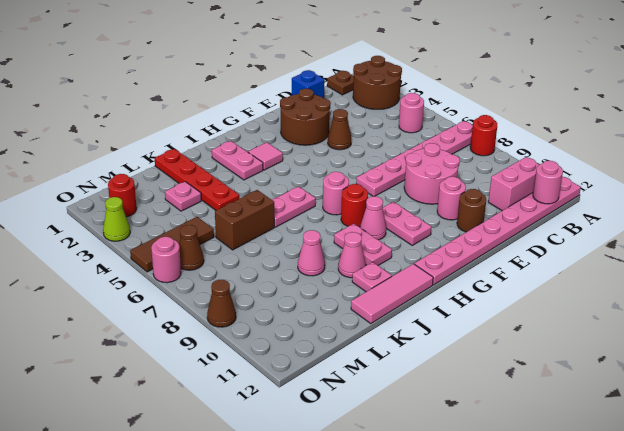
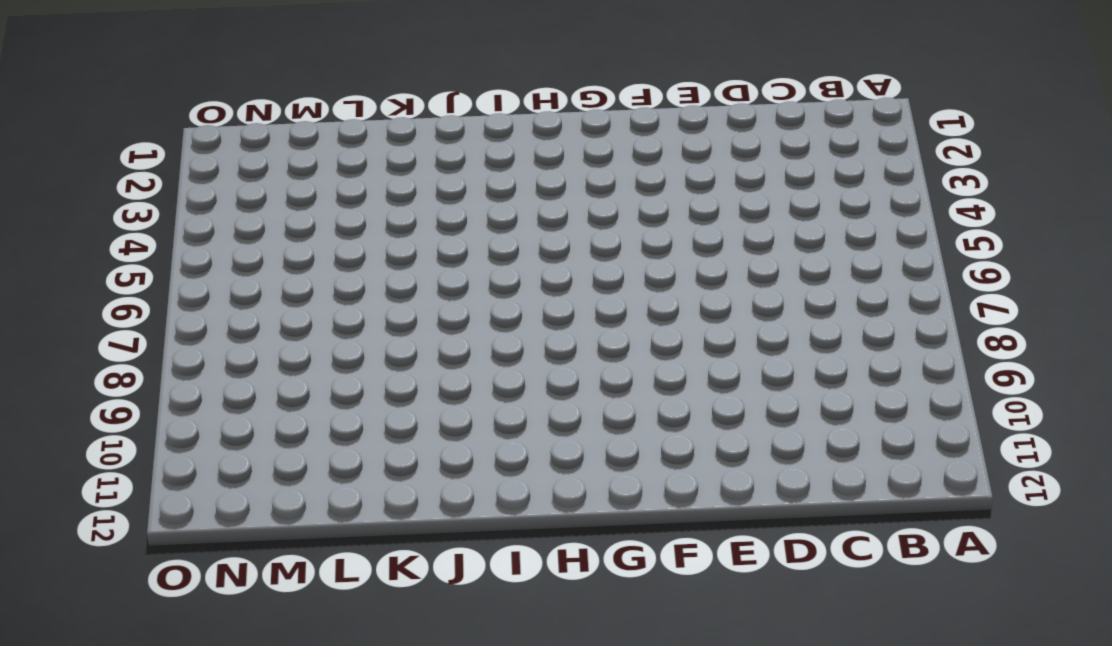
none -> brown round brick A2:B3 level 1
none -> pink plate A7:F7 level 1
none -> red round brick A8 level 1
none -> pink plate A12:H12 level 1

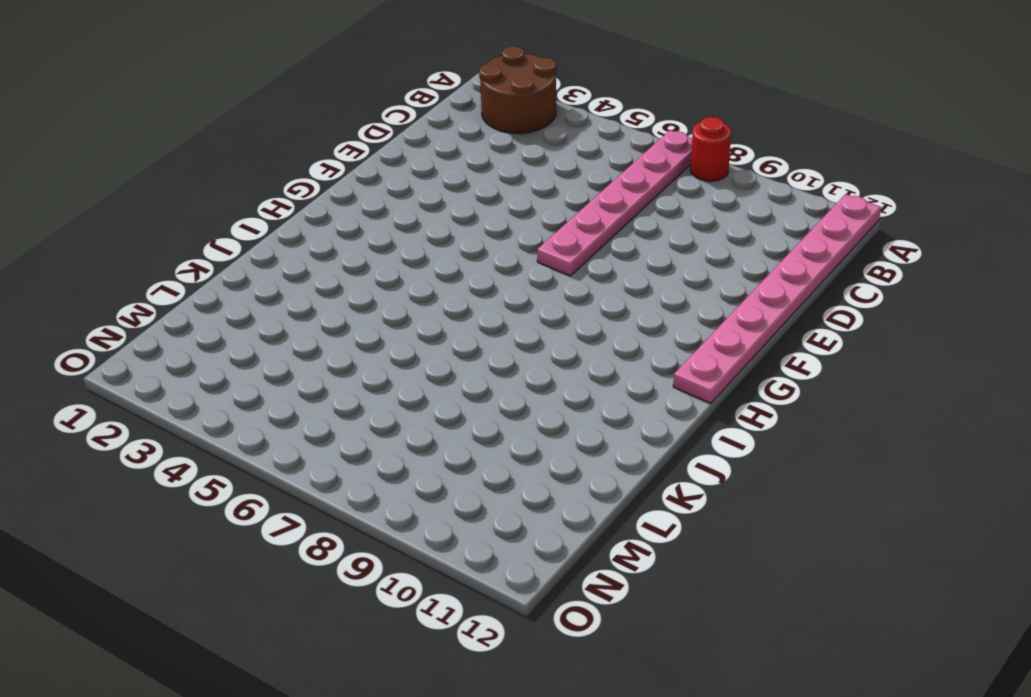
none -> brown plate B1 level 1
none -> pink round brick B5 level 1
none -> pink brick B11:C11 level 1
none -> blue brick D1 level 1

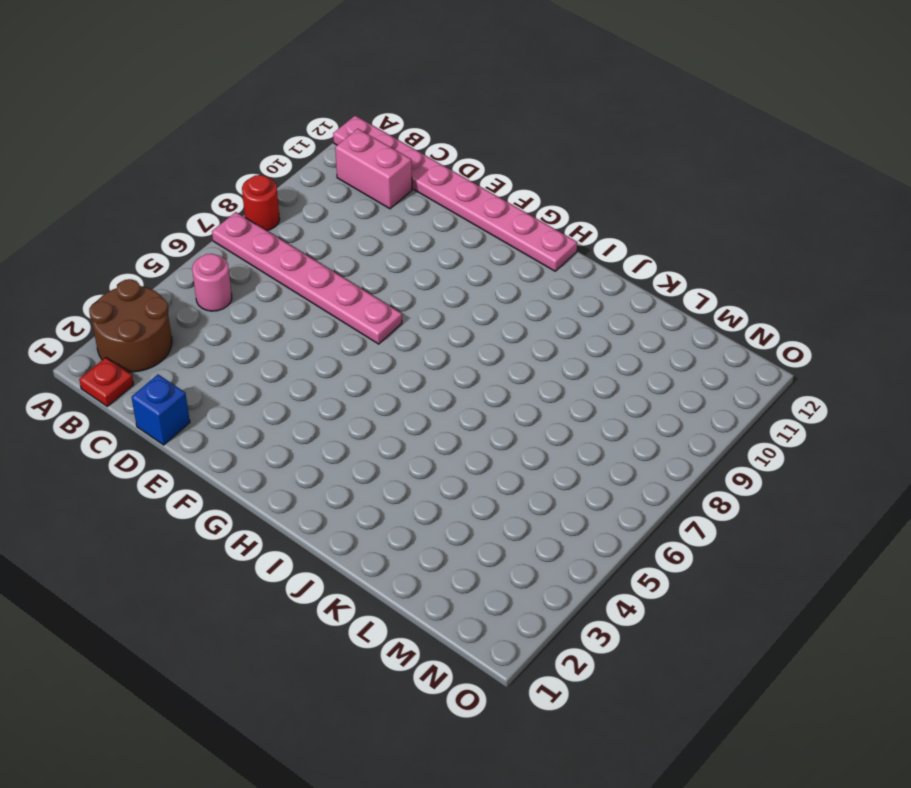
red plate B1 level 1 -> brown plate B1 level 1
none -> pink round brick D8:E9 level 1
none -> brown round brick E2:F3 level 1
none -> brown cone E4 level 1
none -> pink round brick E10 level 1

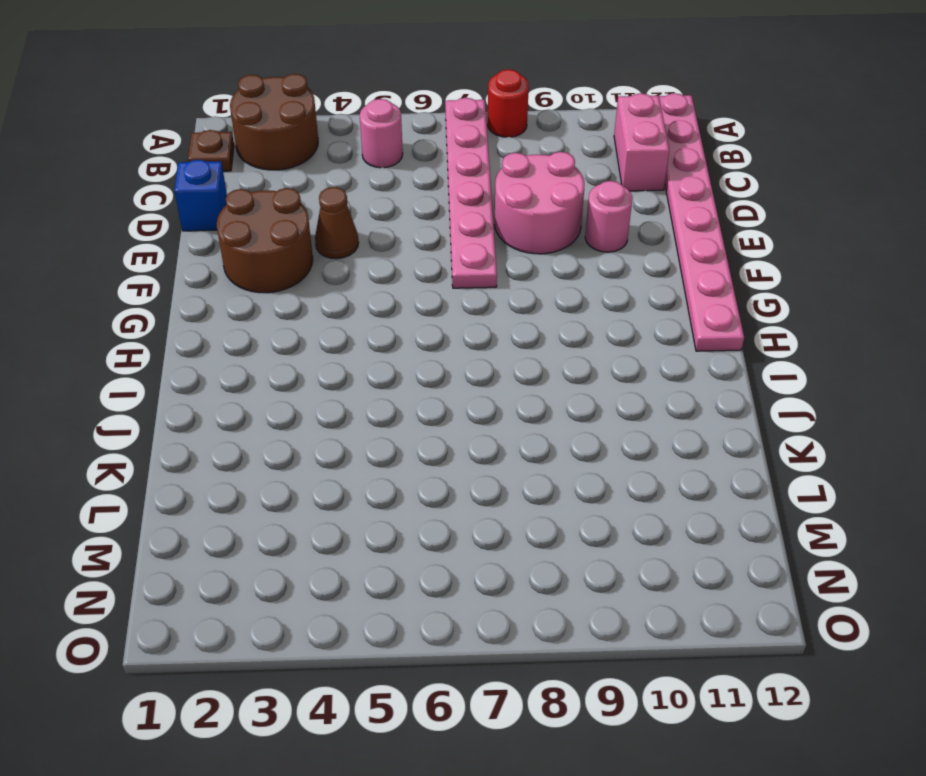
none -> brown round brick E11 level 1
none -> pink plate G9:G10 level 1
none -> pink tile H3 level 1
none -> pink round brick H7 level 1

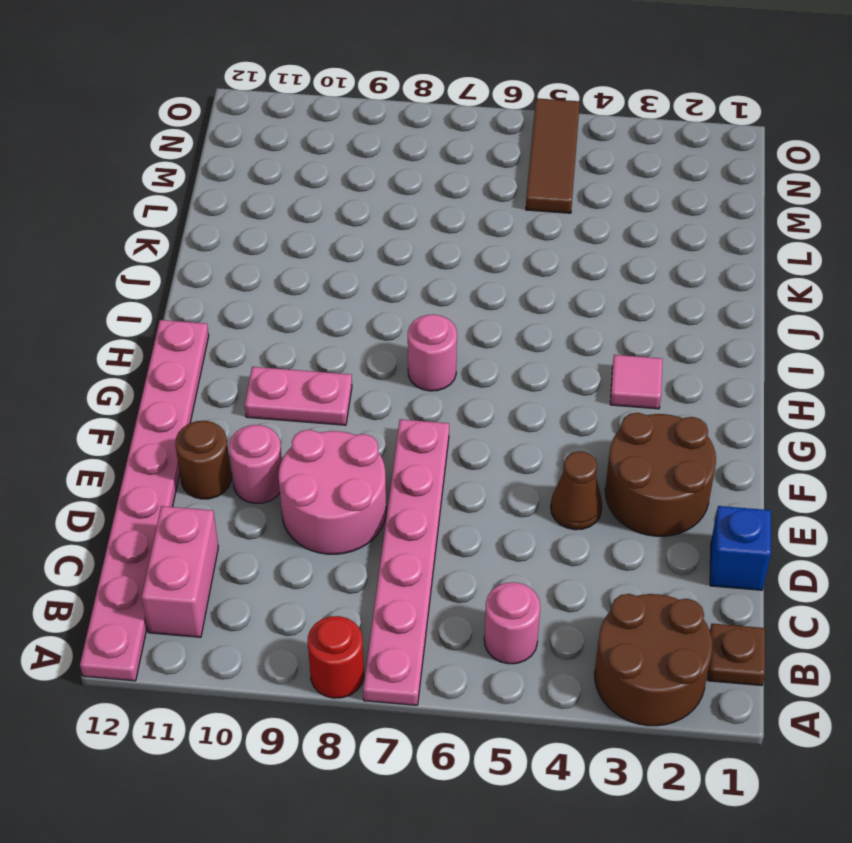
none -> red round brick H8 level 1
none -> pink cone H9 level 1
none -> pink plate I2:I3 level 1
none -> pink plate I6:J6 level 1

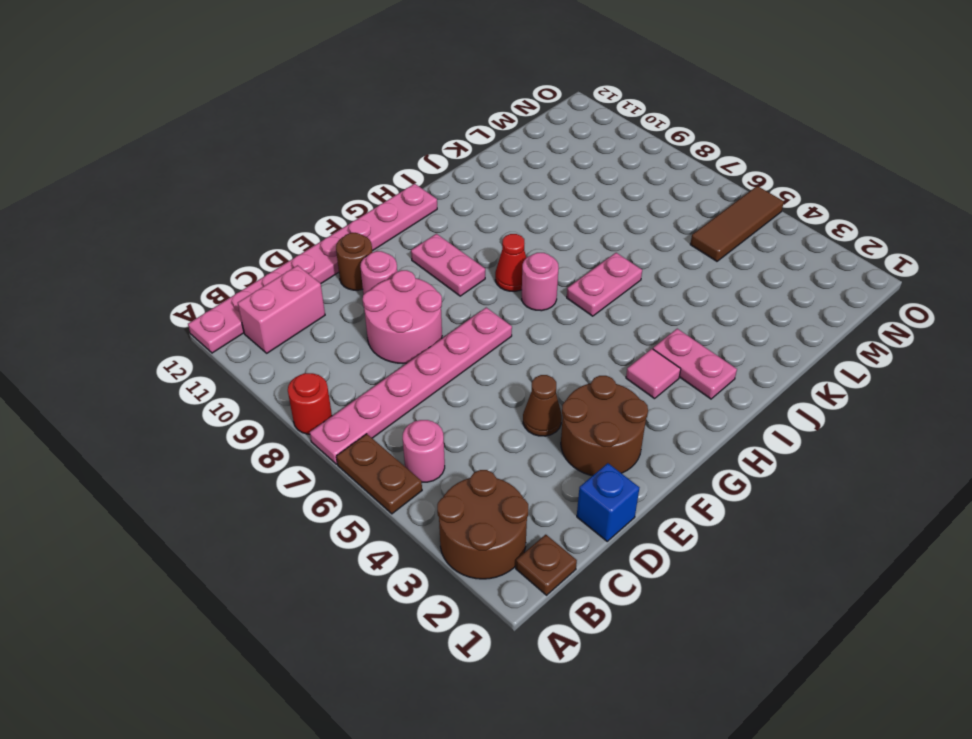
brown plate A5:A6 level 1 -> none
red cone H8 level 1 -> red round brick H8 level 1
none -> pink cone H9 level 1
none -> pink plate I9:I10 level 1
none -> pink tile I12:K12 level 1
none -> pink cone J10 level 1

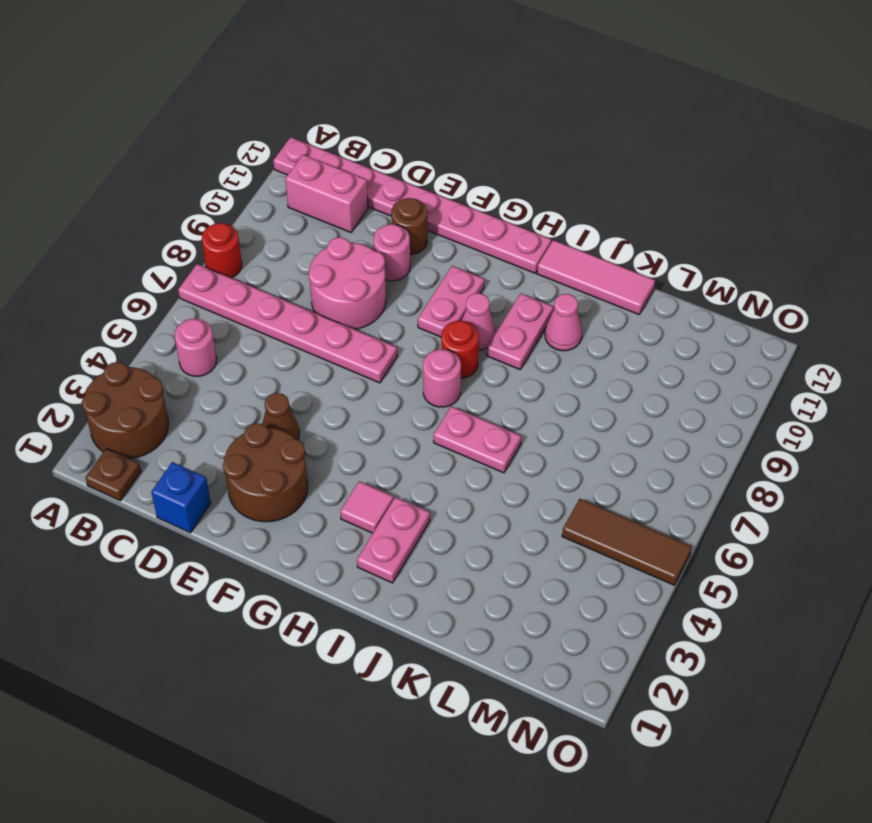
none -> pink plate J11 level 1
none -> red plate K1:K4 level 1
none -> brown brick K6:L6 level 1
none -> pink cone K9 level 1

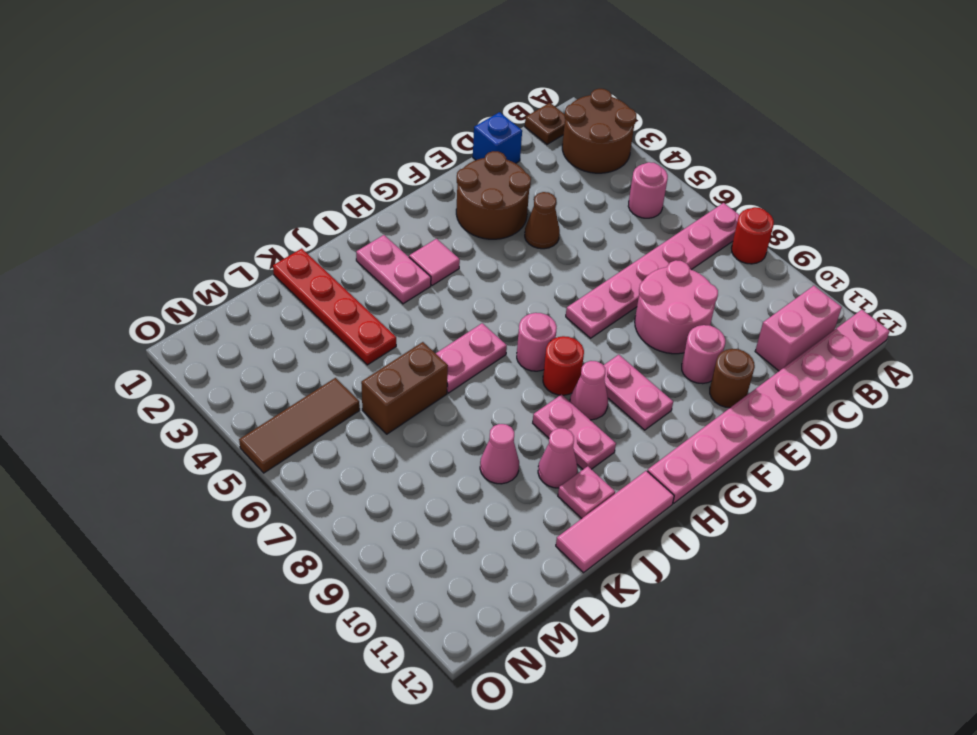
none -> pink plate L3 level 1
none -> red round brick N2 level 1
none -> brown cone N6 level 1
none -> lime cone O3 level 1

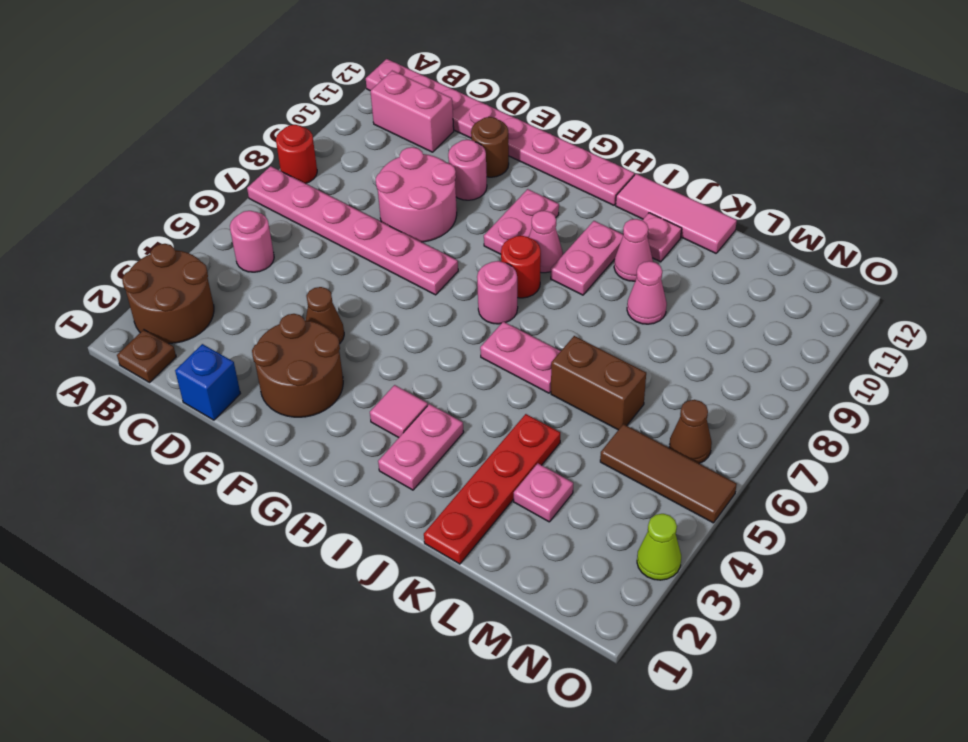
none -> red round brick N2 level 1
none -> pink round brick O6 level 1
none -> brown cone O9 level 1
none -> pink round brick B12 level 2

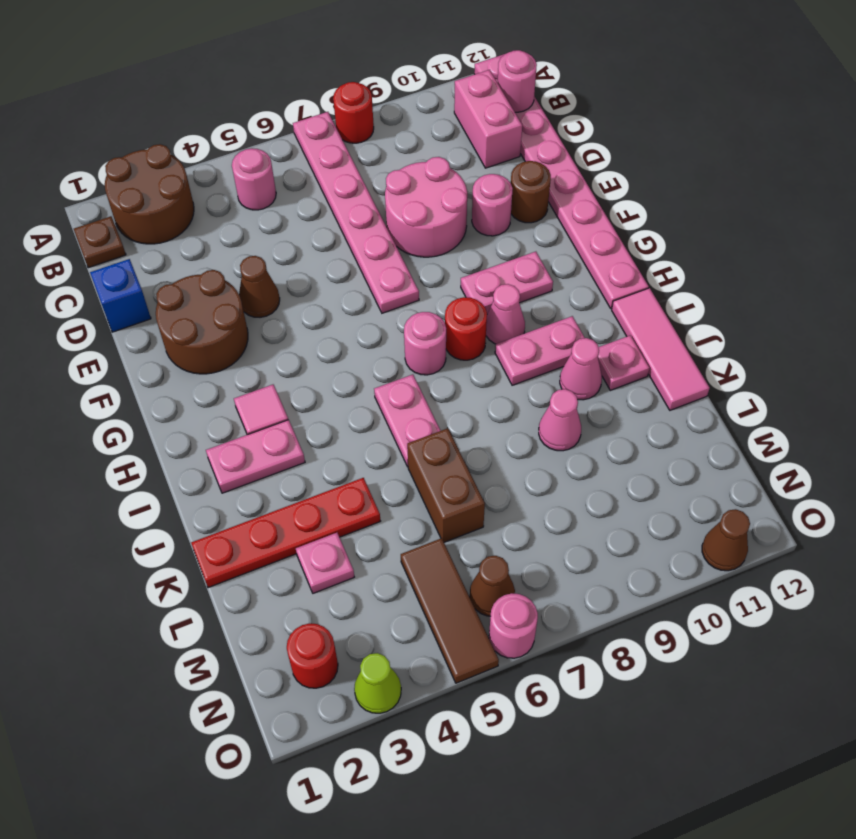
brown cone O11 level 1 -> brown cone O9 level 1

